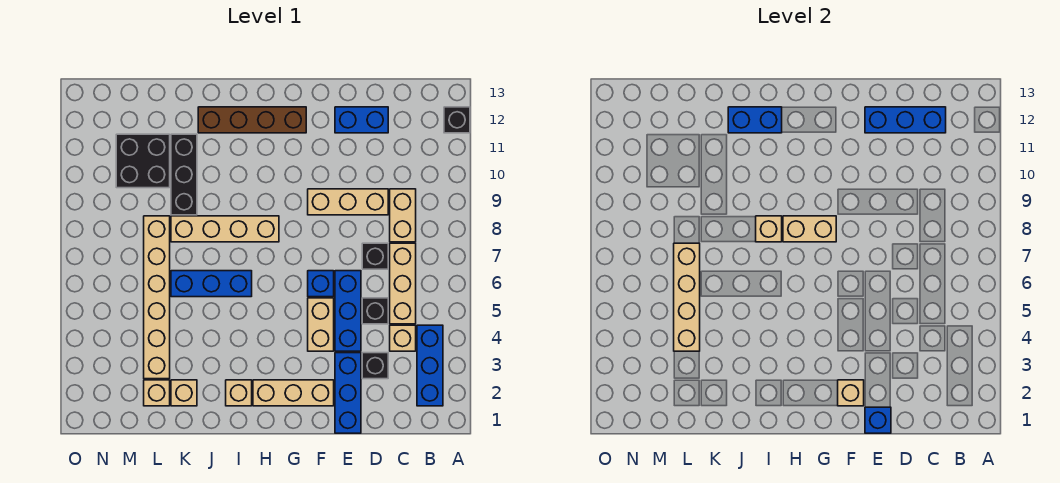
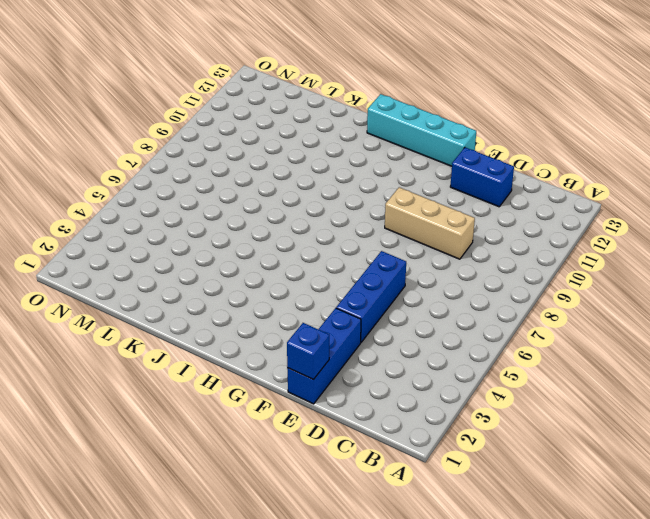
cyan brick F13:I13 level 1 -> none
none -> black brick A12 level 1
none -> blue brick B2:B4 level 1
none -> tan brick C4 level 1
none -> tan brick C5:C7 level 1

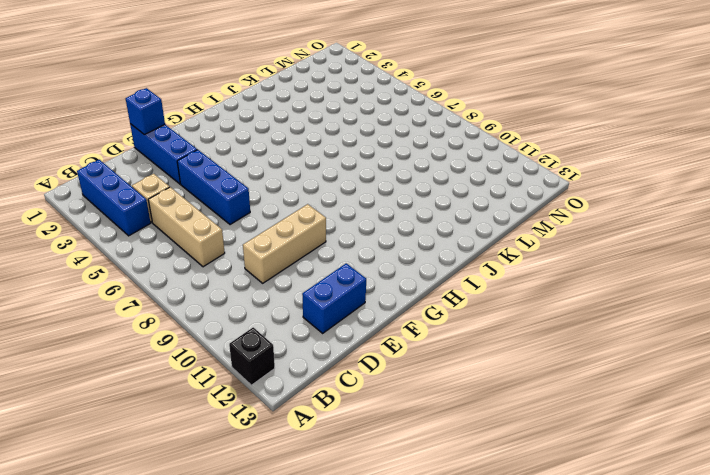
none -> tan brick C8:C9 level 1
none -> black brick D3 level 1
none -> black brick D5 level 1
none -> black brick D7 level 1

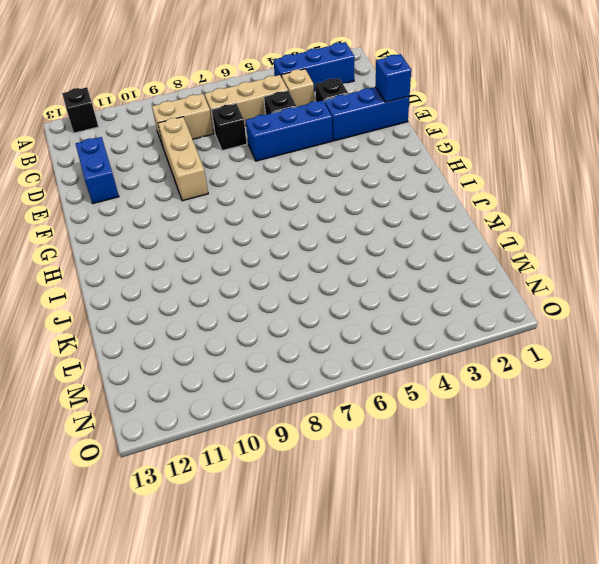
none -> tan brick F2:H2 level 1
none -> tan brick F4:F5 level 1
none -> blue brick F6 level 1
none -> brown brick G12:J12 level 1

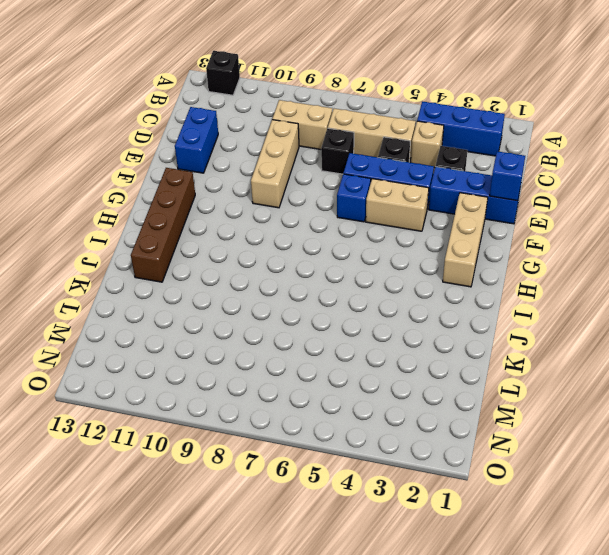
none -> tan brick H8:K8 level 1
none -> tan brick I2 level 1
none -> blue brick I6:K6 level 1
none -> tan brick K2 level 1

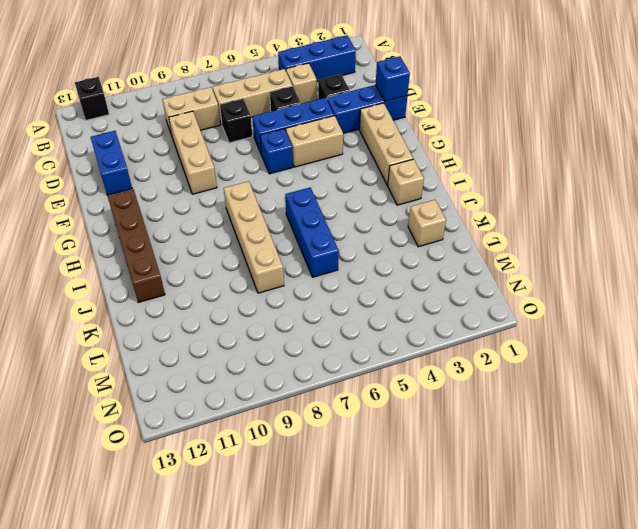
none -> black brick K9:K11 level 1
none -> tan brick L2 level 1
none -> tan brick L3:L8 level 1
none -> black brick L10:M11 level 1

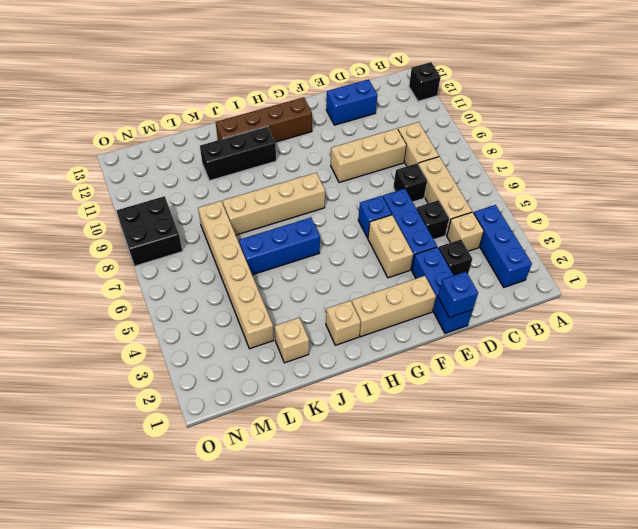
black brick I11:K11 level 1 -> black brick K9:K11 level 1
black brick N8:O9 level 1 -> black brick L10:M11 level 1
none -> tan brick L2 level 1
none -> blue brick C12:E12 level 2
none -> tan brick F2 level 2
none -> tan brick G8:H8 level 2

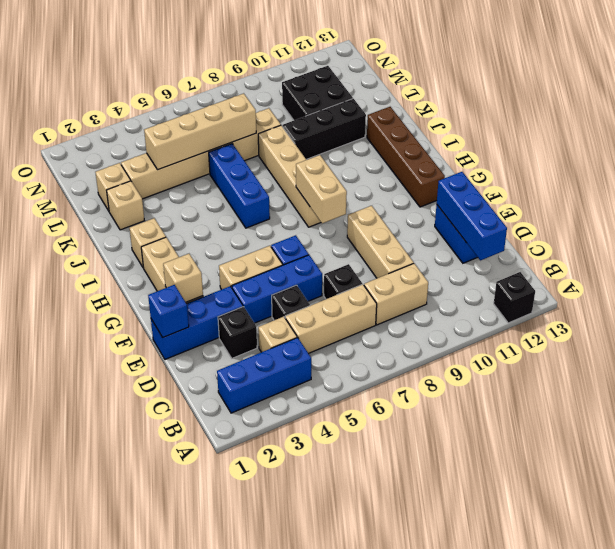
none -> tan brick I8 level 2
none -> blue brick I12:J12 level 2

